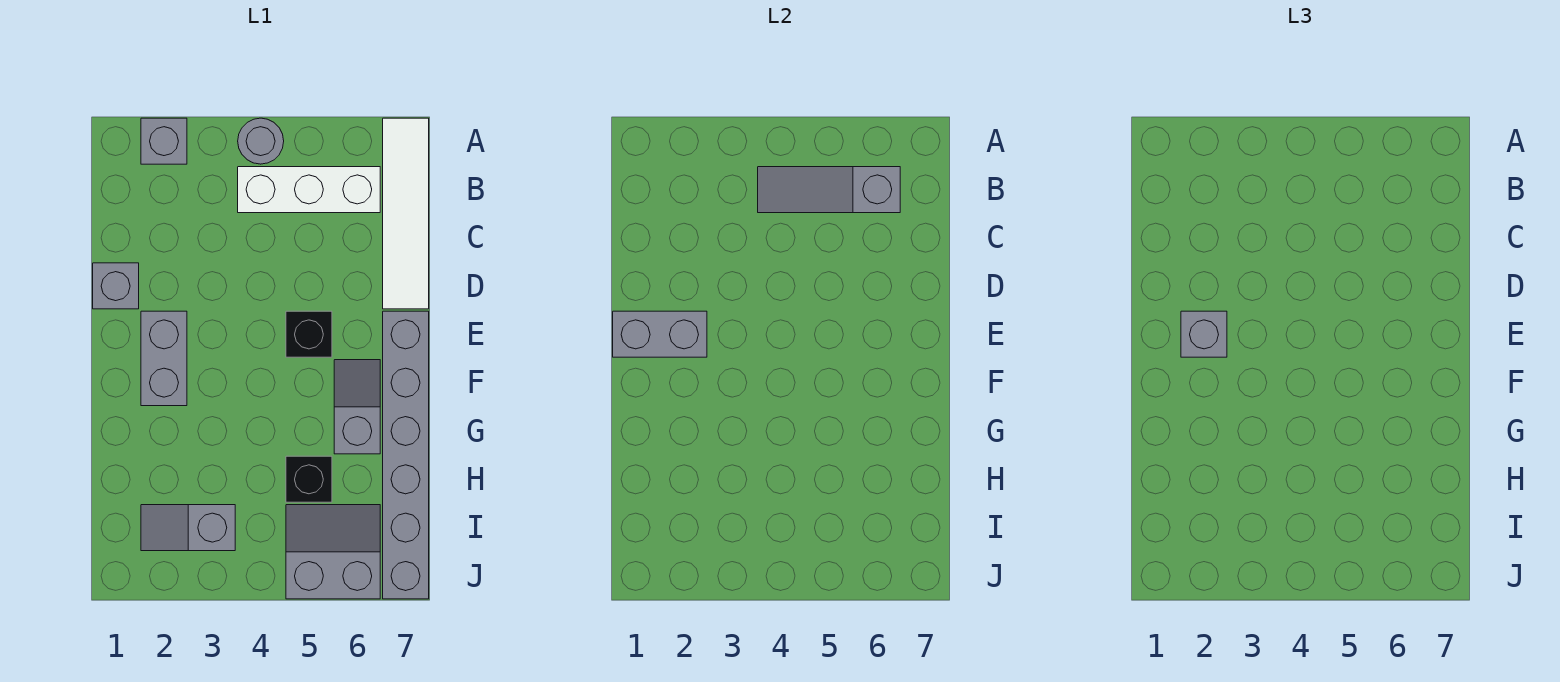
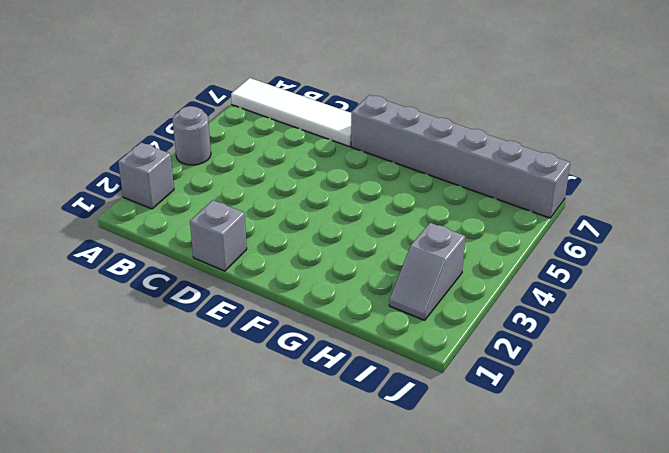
none -> white brick B4:B6 level 1
none -> grey brick E2:F2 level 1
none -> black brick E5 level 1

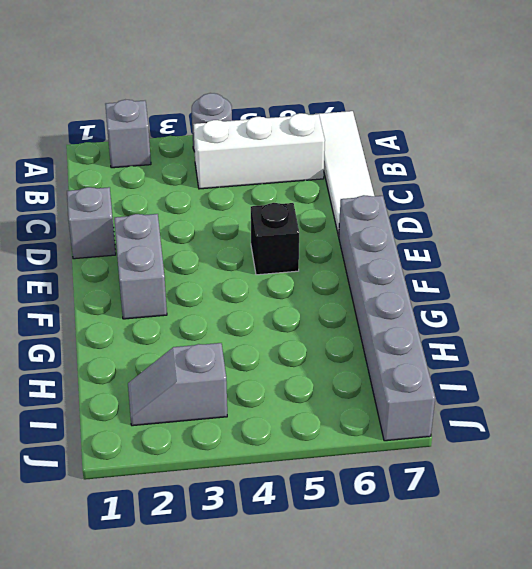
none -> grey slope F6:G6 level 1 top G
none -> black brick H5 level 1
none -> grey slope I5:J6 level 1 top J

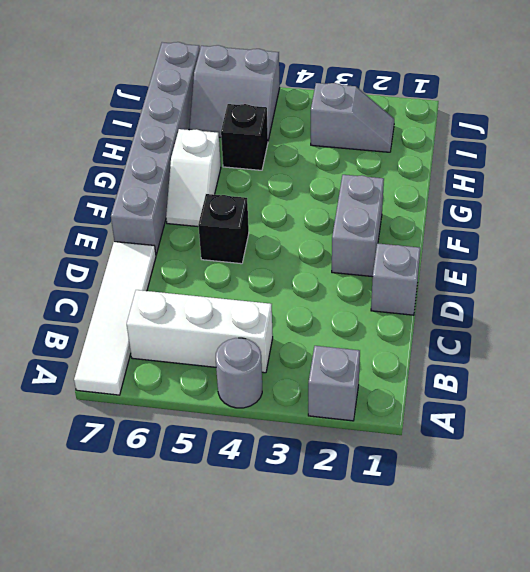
white slope F6:G6 level 1 top G -> grey slope F6:G6 level 1 top G
none -> grey slope B4:B6 level 2 top 6
none -> grey brick E1:E2 level 2
none -> grey brick E2 level 3

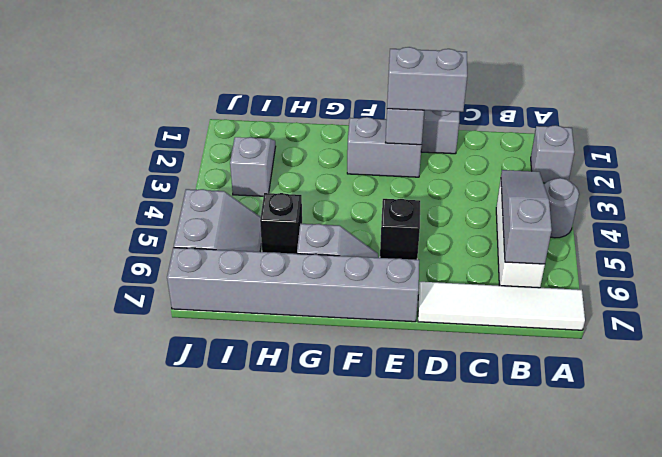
grey brick D2:E2 level 3 -> grey brick E2 level 3

